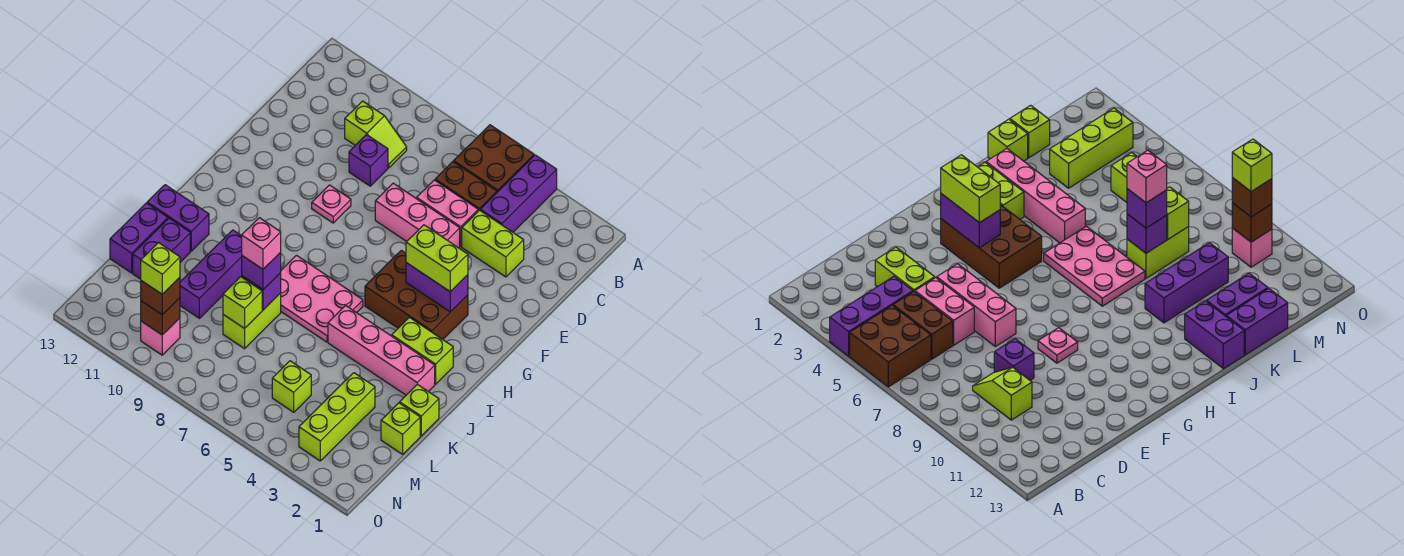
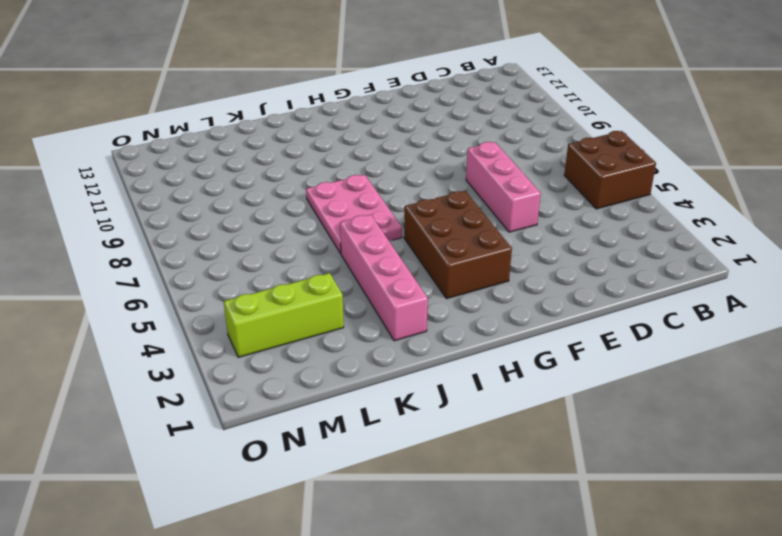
none -> purple brick A4:C4 level 1
none -> brown brick C5:C6 level 1
none -> lime slope C9:C10 level 1 top 10
none -> lime brick D3:D4 level 1

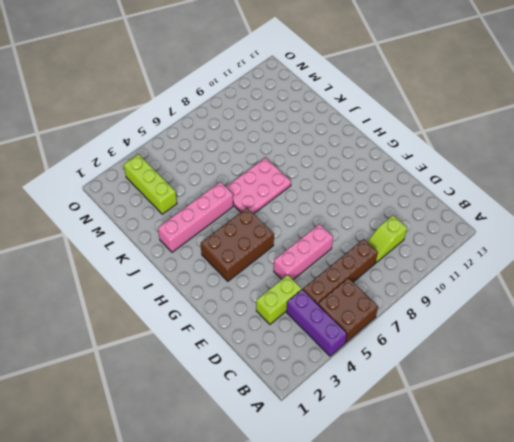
brown brick C5:C8 level 1 -> brown brick C5:C6 level 1
none -> pink brick D5:D6 level 1
none -> purple brick D9 level 1
none -> pink plate F9 level 1
none -> lime brick I2:I3 level 1

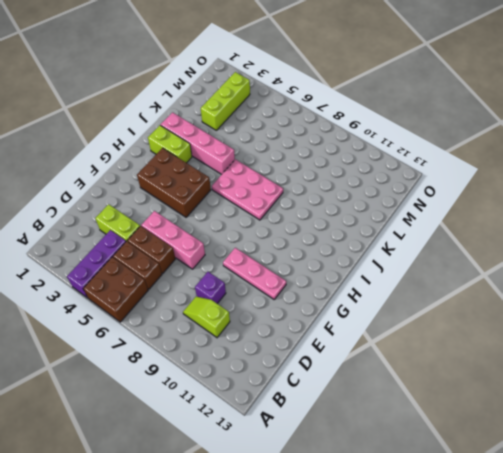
brown brick D5:D6 level 1 -> pink brick D5:D6 level 1
pink plate F9:F11 level 1 -> pink plate F9 level 1
none -> purple brick J10:L10 level 1
none -> purple brick J12:J13 level 1
none -> lime brick K1 level 1
none -> lime brick K8:L8 level 1

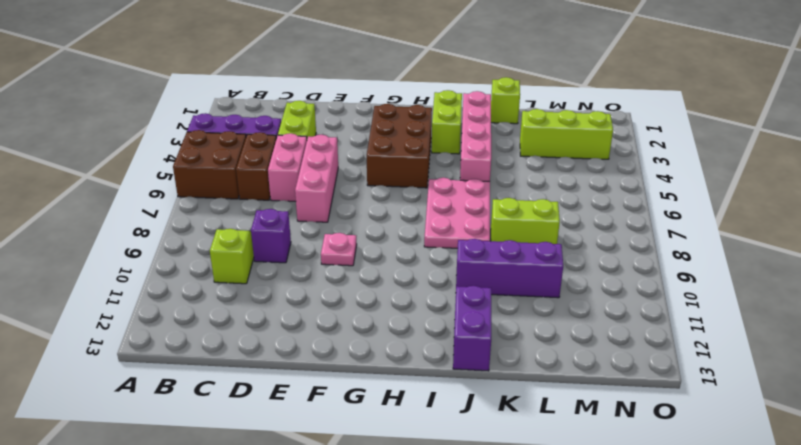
none -> purple brick K12:L12 level 1
none -> purple brick K13:L13 level 1
none -> lime brick L1 level 1
none -> lime brick M5 level 1

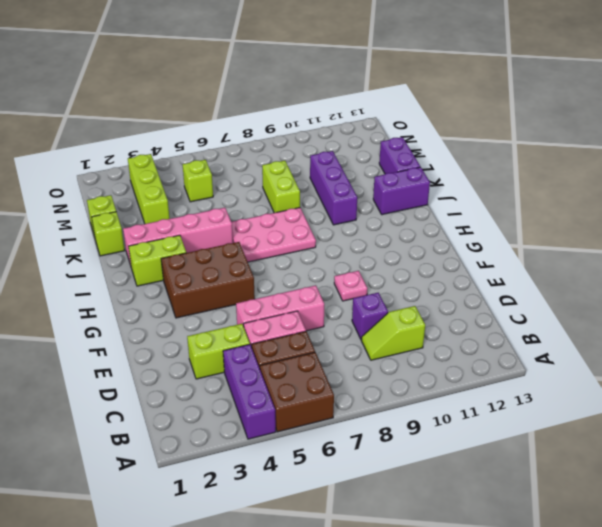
none -> purple brick K12:L12 level 1
none -> pink brick N10 level 1
none -> purple brick G3:G4 level 2
none -> purple brick K8 level 2

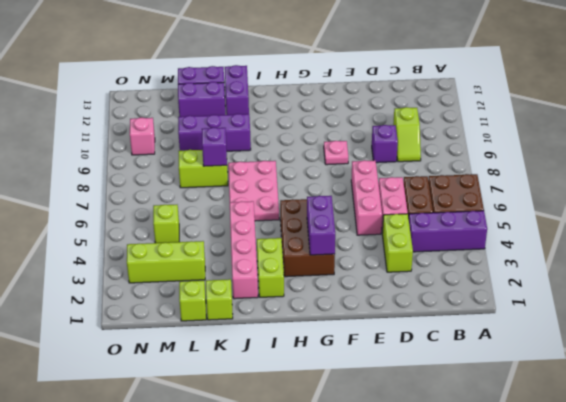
none -> lime brick L8 level 2
none -> brown brick N10 level 2
none -> lime brick G3:G4 level 3
none -> purple brick K8 level 3

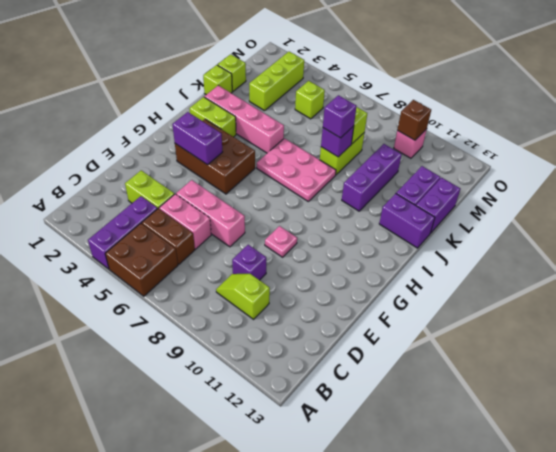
none -> lime brick G3:G4 level 3
none -> brown brick N10 level 3
none -> pink brick K8 level 4
none -> lime brick N10 level 4

